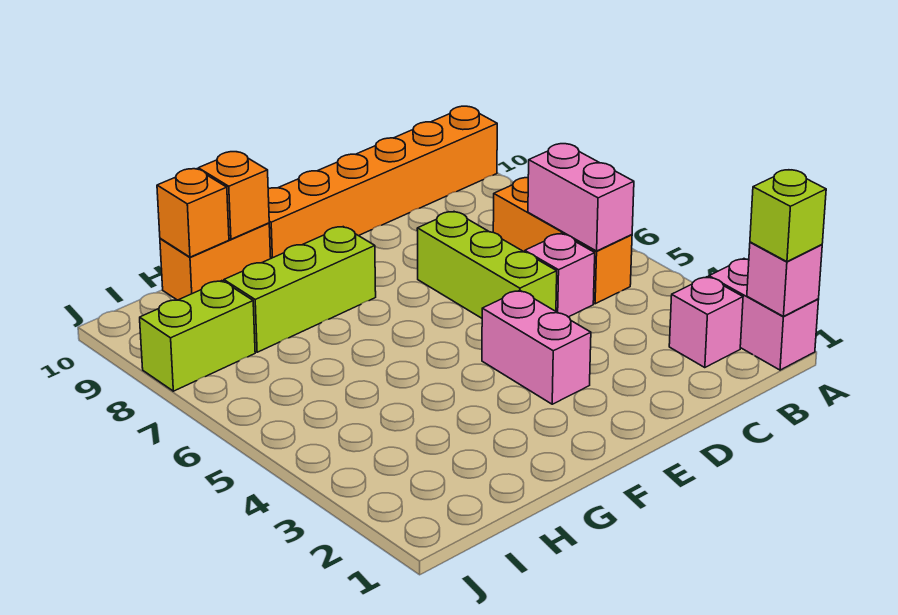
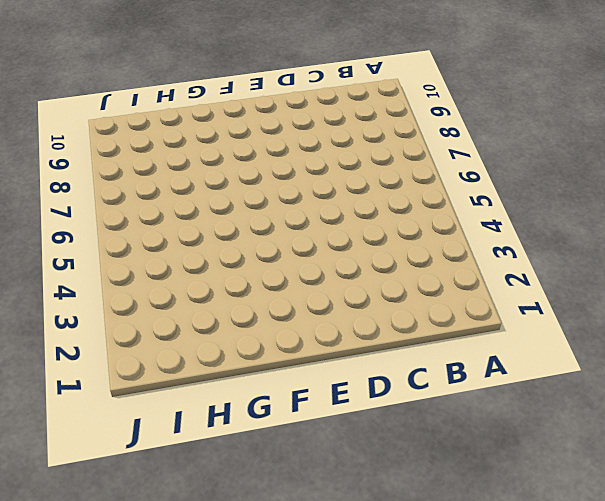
none -> pink brick A1:A2 level 1
none -> orange brick A10:F10 level 1
none -> pink brick B2 level 1

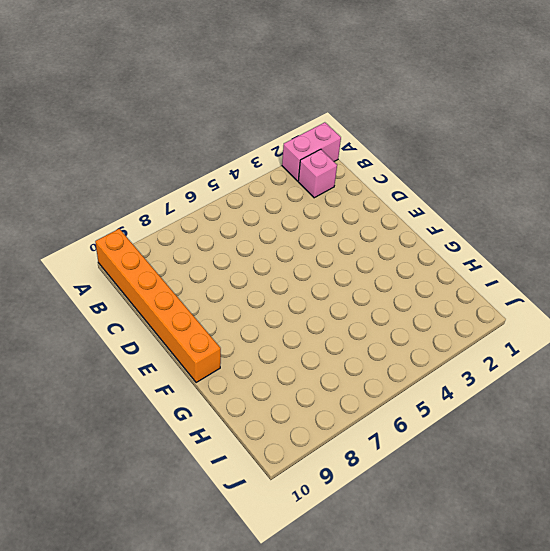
none -> orange brick B5:B7 level 1
none -> pink brick C5 level 1
none -> lime brick D5:D7 level 1

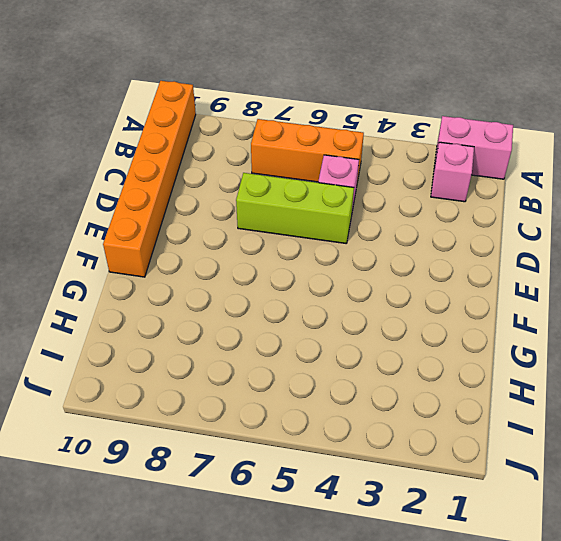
none -> pink brick E3:E4 level 1
none -> lime brick F8:H8 level 1
none -> orange brick G10:H10 level 1

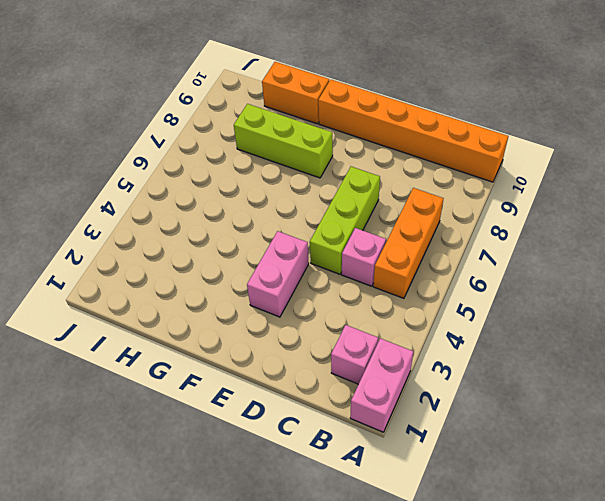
none -> lime brick I8:J8 level 1
none -> pink brick A1 level 2
none -> pink brick B5:B6 level 2

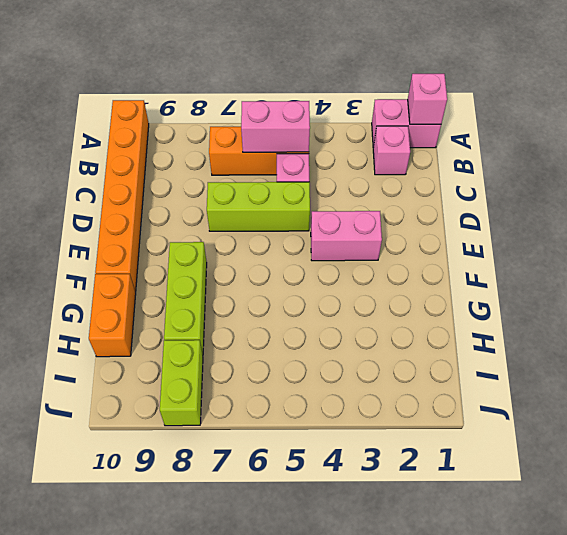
none -> orange brick G10 level 2
none -> orange brick H10 level 2
none -> lime brick A1 level 3

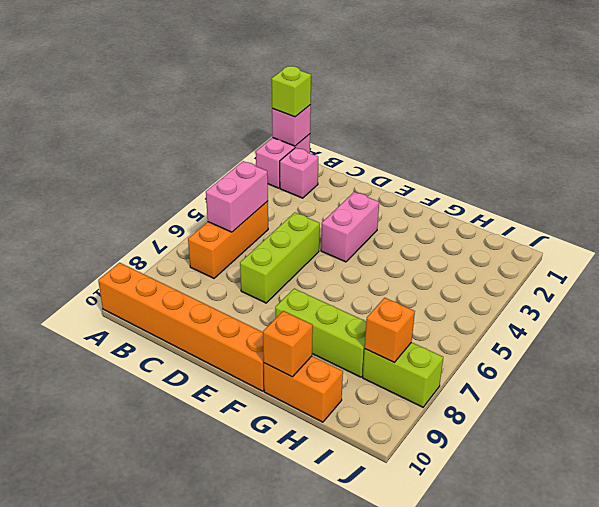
orange brick I8 level 2 -> orange brick H10 level 2
none -> pink brick C5 level 1

